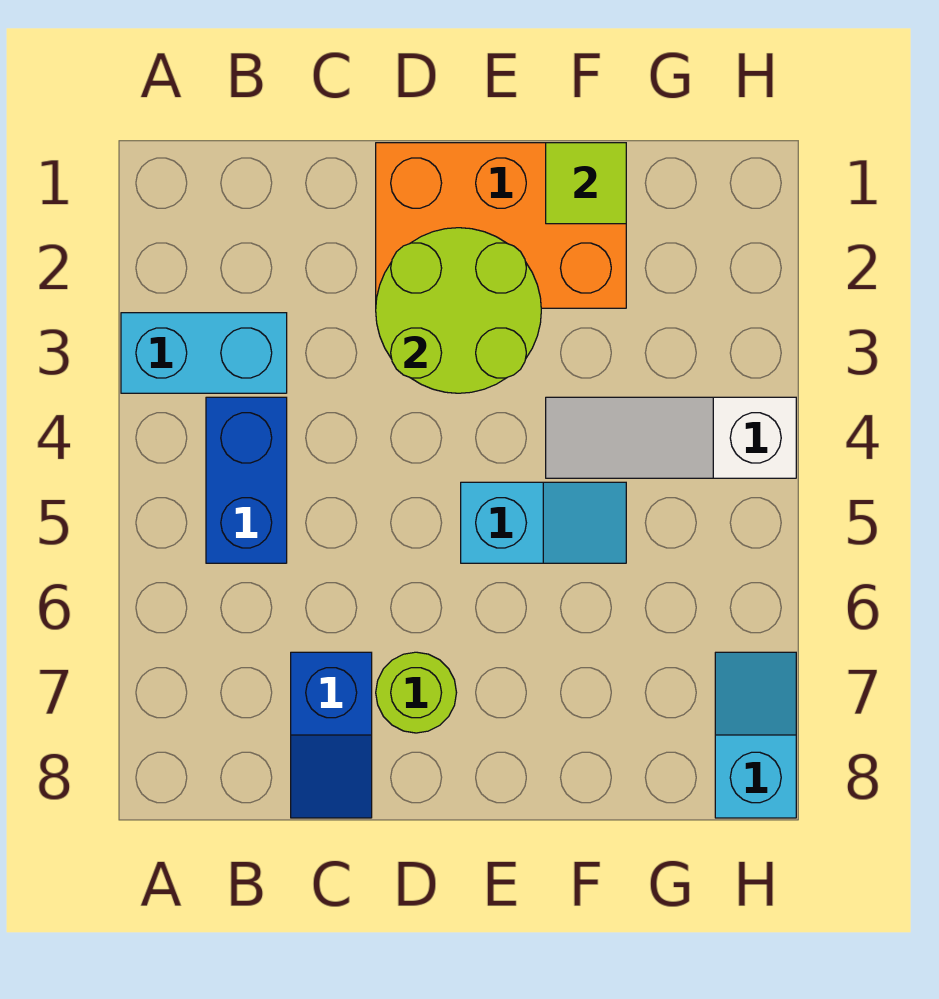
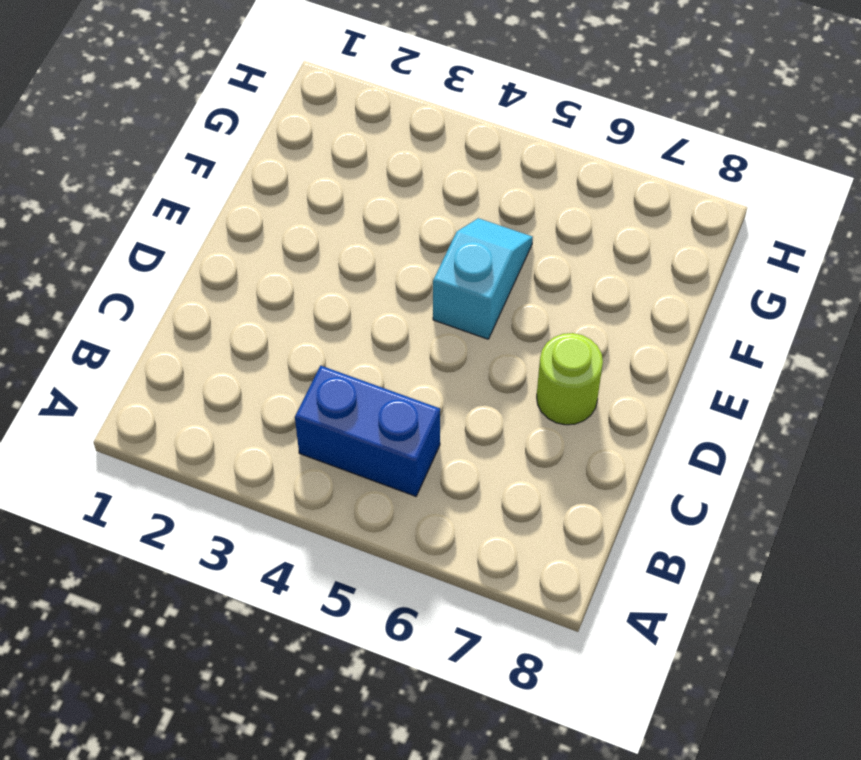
none -> cyan brick A3:B3 level 1
none -> blue slope C7:C8 level 1 top 7

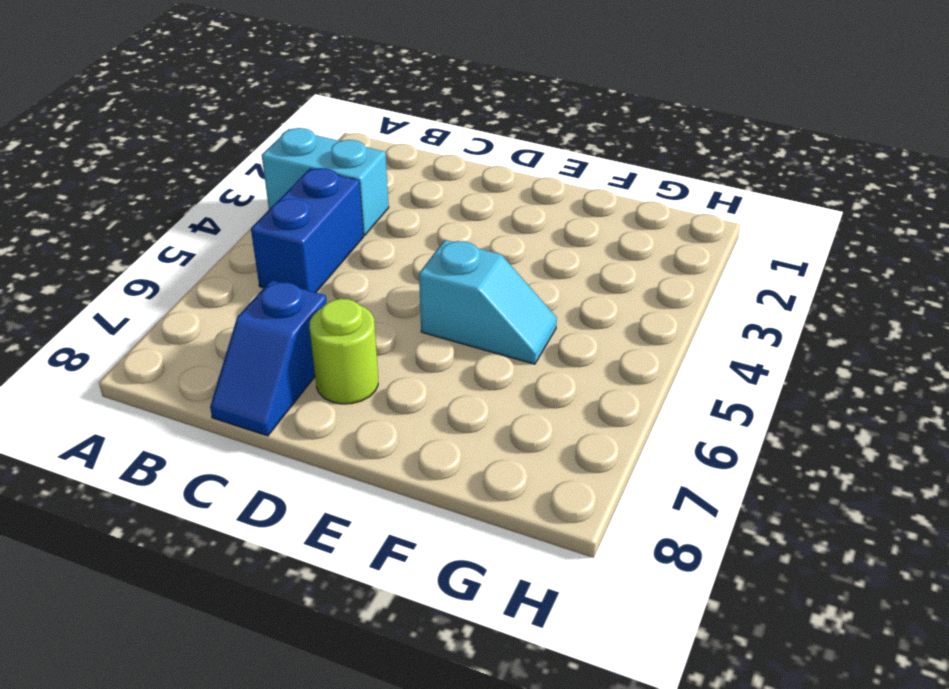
none -> orange brick D1:F2 level 1
none -> white slope F4:H4 level 1 top H

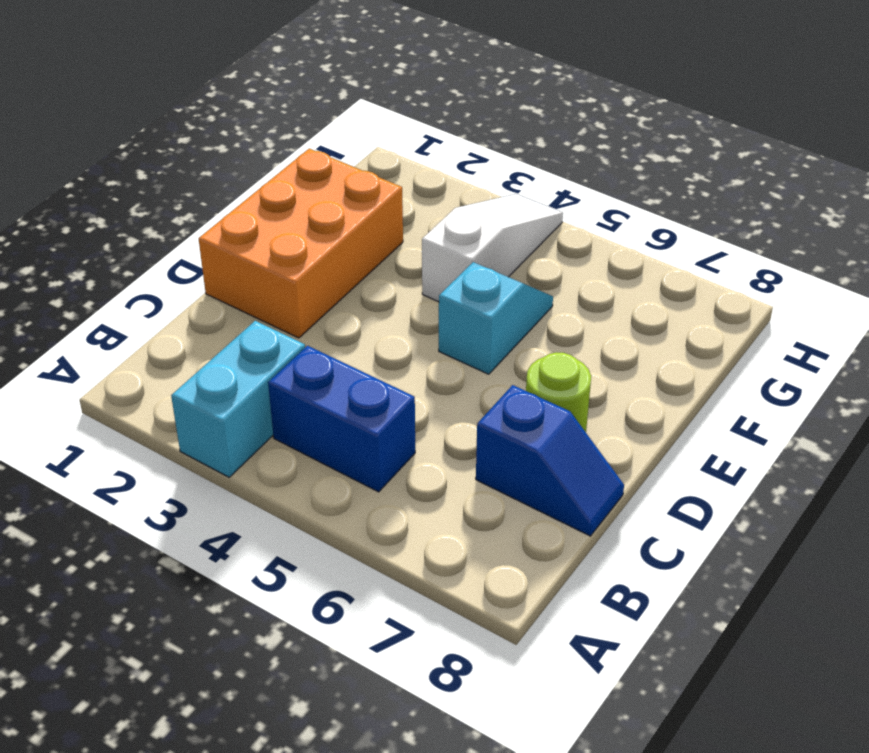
white slope F4:H4 level 1 top F -> white slope F4:H4 level 1 top H
none -> cyan slope H7:H8 level 1 top 8
none -> lime round brick D2:E3 level 2

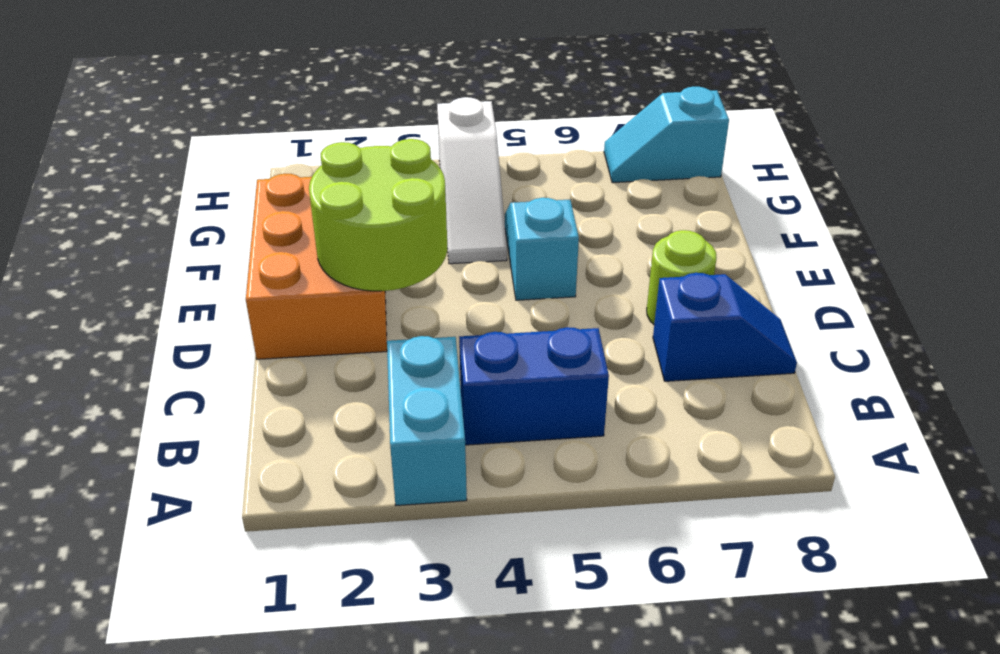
none -> lime tile F1 level 2

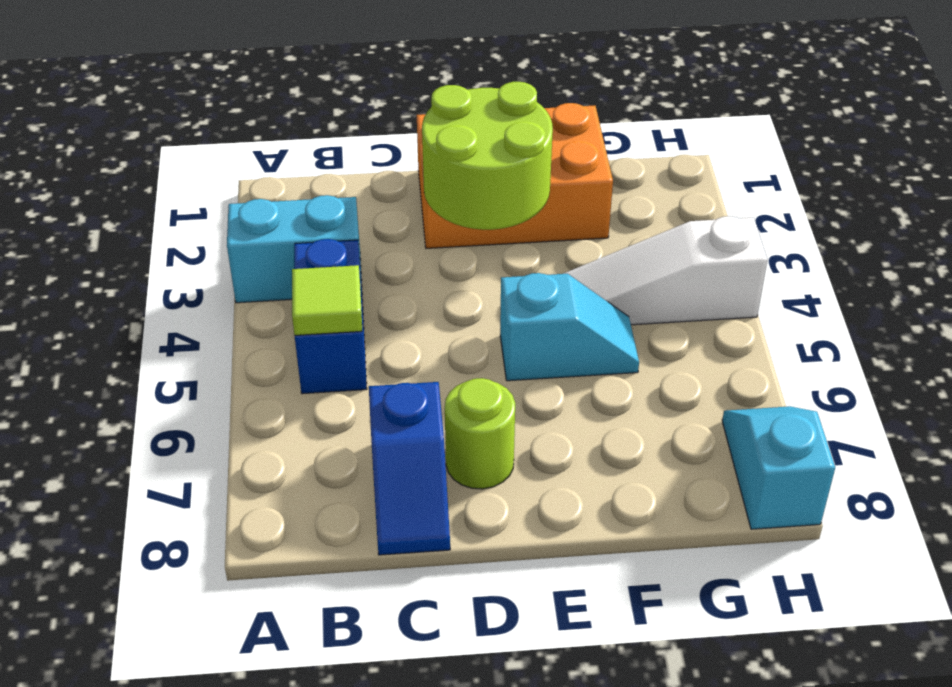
lime tile B5 level 2 -> lime tile F1 level 2

